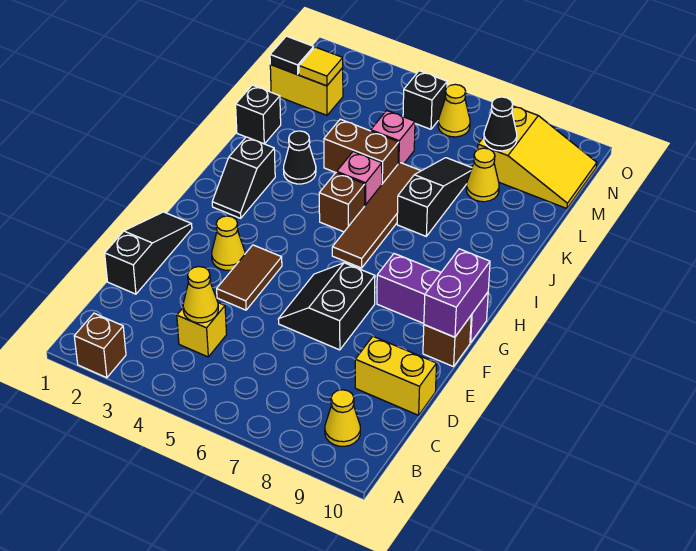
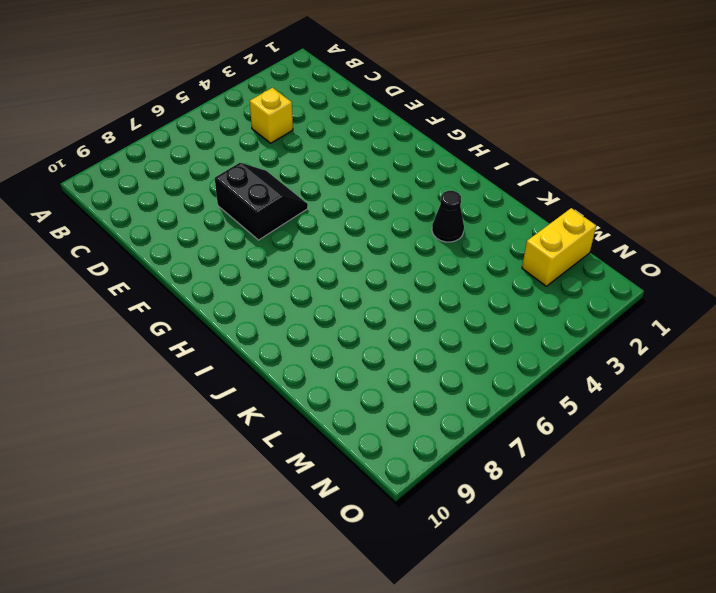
none -> brown brick A2 level 1
none -> yellow cone B9 level 1
none -> black slope D1:F1 level 1 top D

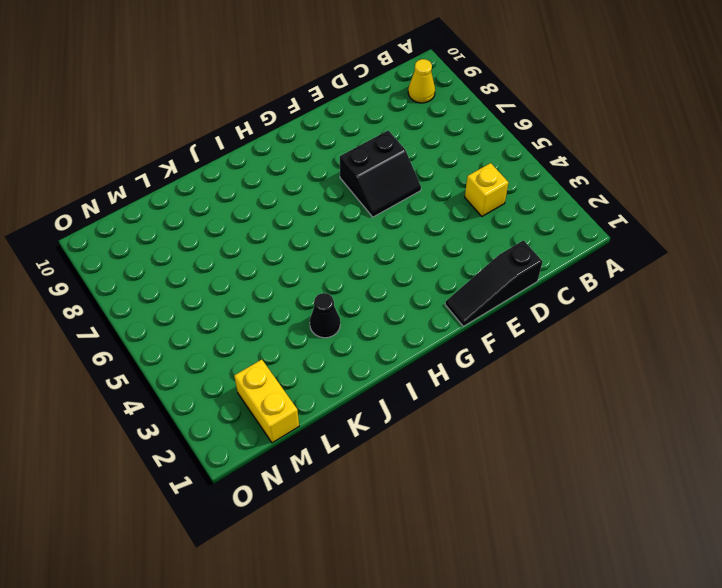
none -> brown brick A2 level 1
none -> yellow brick D9:D10 level 1
none -> brown tile E4:F4 level 1

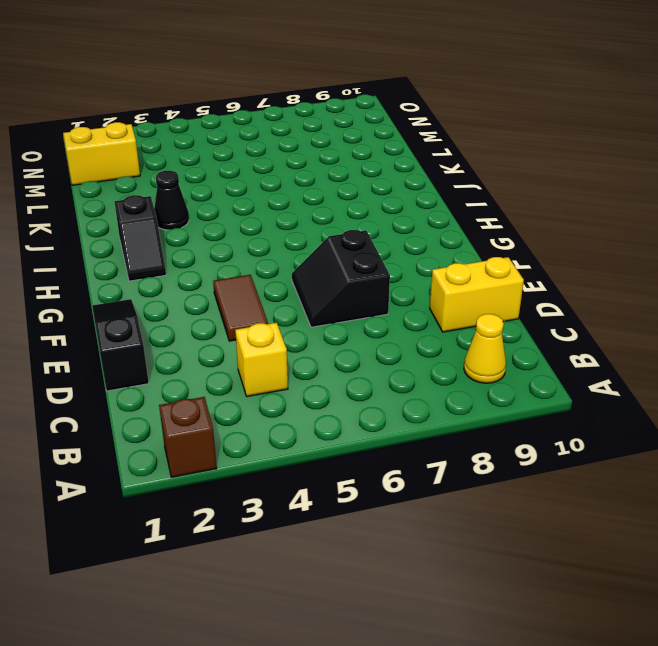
none -> yellow cone F3 level 1
none -> brown brick F10 level 1
none -> purple brick G8:G10 level 1

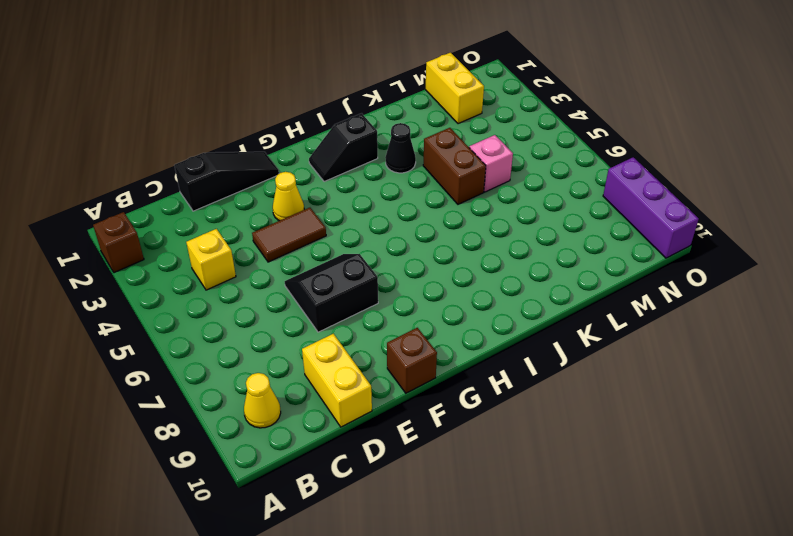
purple brick O8:O10 level 1 -> purple brick G8:G10 level 1
none -> brown tile H6:K6 level 1
none -> brown brick I5 level 1
none -> pink brick J5 level 1

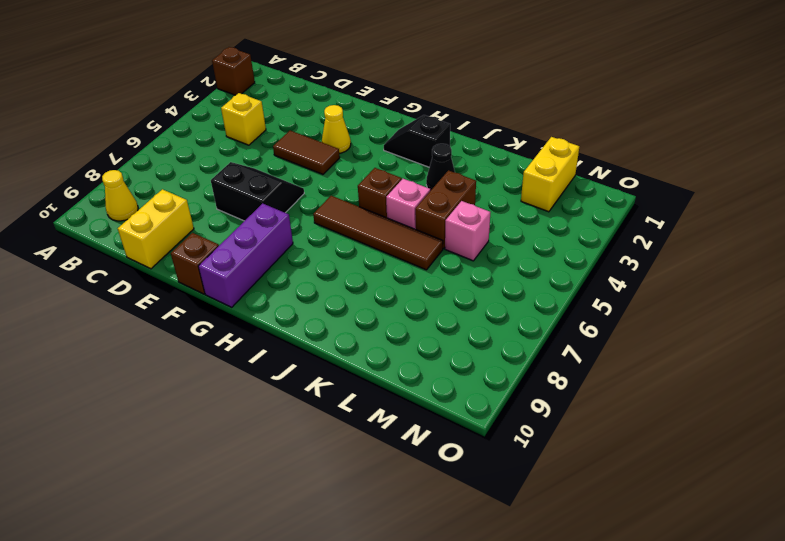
none -> black slope D1:F1 level 1 top D
none -> black slope J7:L7 level 1 top J
none -> black brick K1 level 1

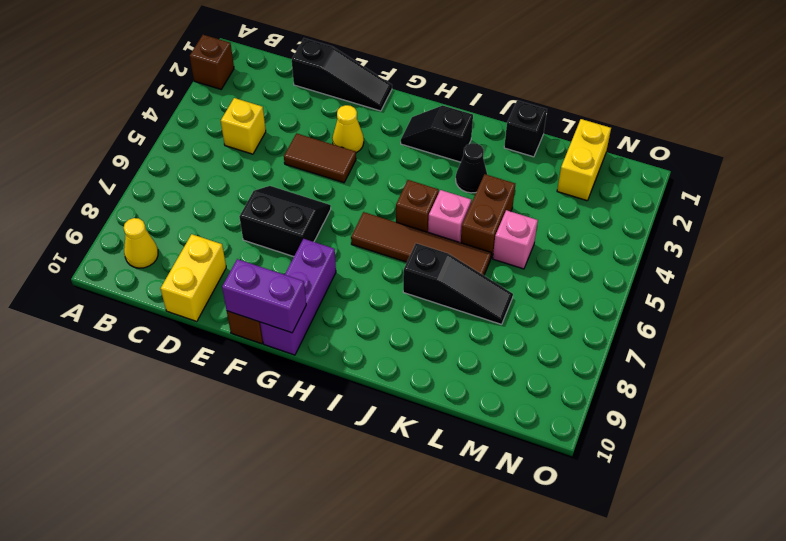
none -> yellow cone L8 level 1
none -> yellow slope M8:N10 level 1 top 8
none -> black brick N5 level 1

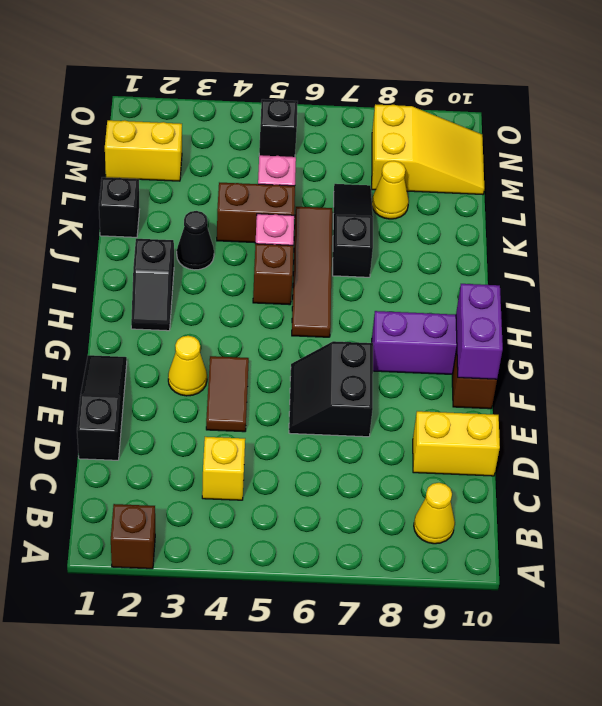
none -> yellow cone N6 level 1
none -> yellow cone C4 level 2
none -> black tile M1 level 2

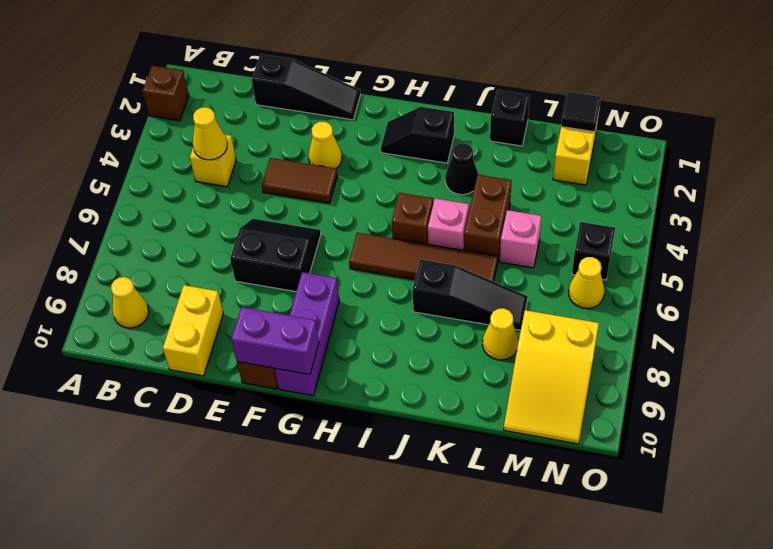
none -> yellow tile M2 level 2
none -> black cone M8 level 2

